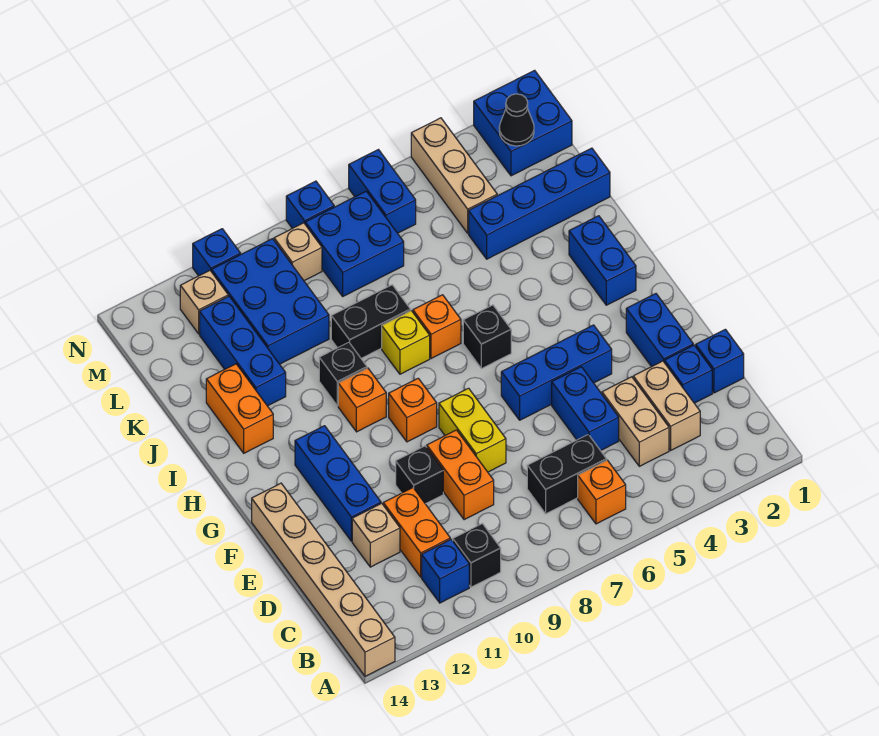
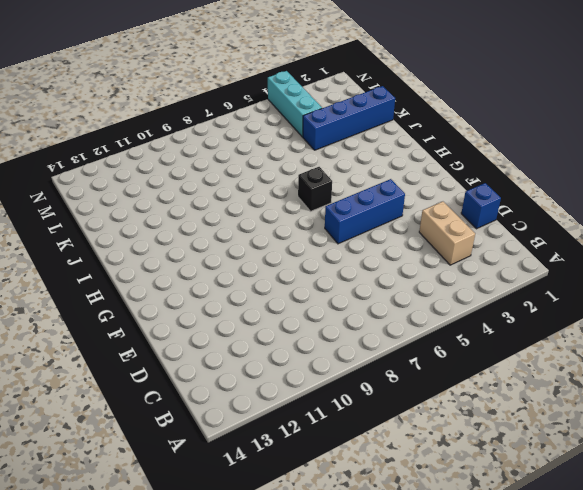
cyan brick L4:N4 level 1 -> tan brick L4:N4 level 1
none -> tan brick A14:F14 level 1
none -> orange brick B6 level 1
none -> black brick B10 level 1
none -> blue brick B11 level 1

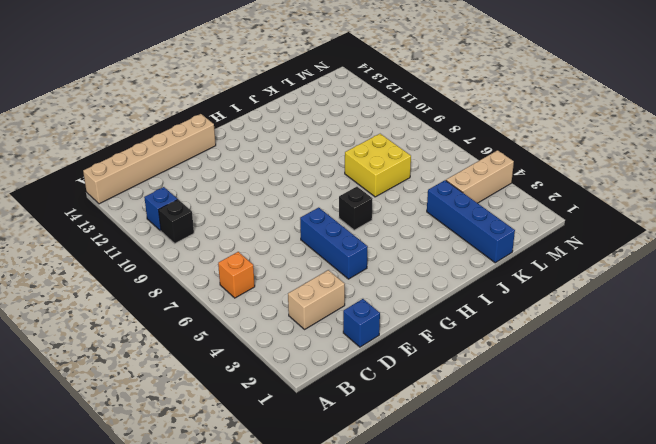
yellow brick J7:K8 level 1 -> black brick J8:J9 level 1
none -> tan brick C4:D4 level 1
none -> black brick C6:C7 level 1
none -> orange brick C11:D11 level 1
none -> blue brick D2 level 1

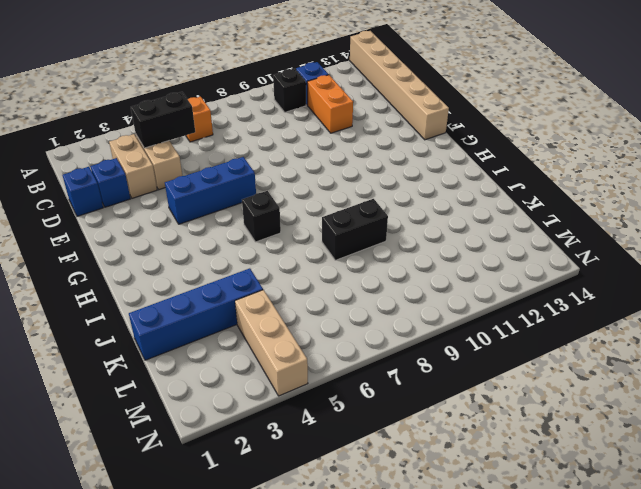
black brick C4:C5 level 2 -> black brick C6:C7 level 1
none -> blue brick D5:E5 level 1
none -> orange brick D9:E9 level 1
none -> tan brick D12 level 1
none -> blue brick E2:F2 level 1

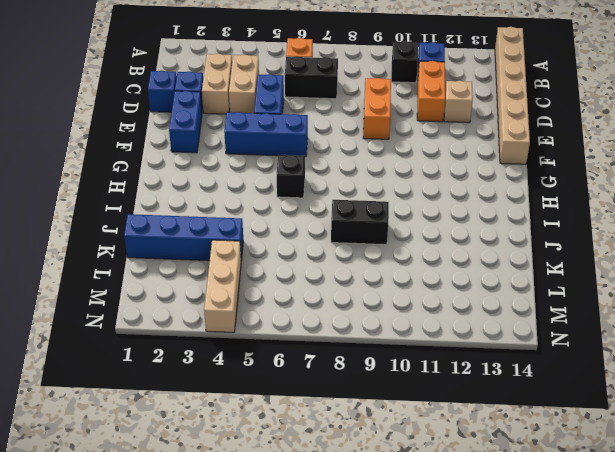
none -> yellow brick E8:F8 level 1
none -> black brick E10 level 1
none -> blue brick E12:G12 level 1
none -> orange brick G9 level 1

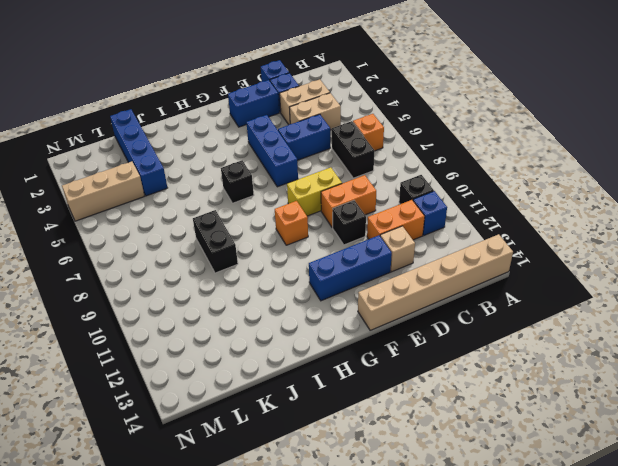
none -> blue brick H2:I2 level 1
none -> orange brick H10 level 1
none -> orange brick I7 level 1
none -> yellow brick I8 level 1

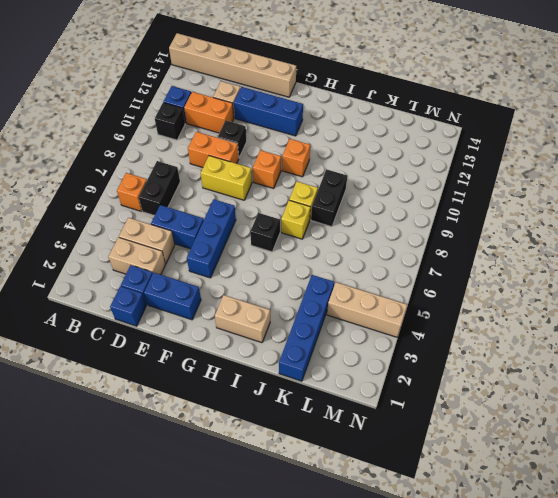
tan brick H2:I2 level 1 -> blue brick H2:I2 level 1
yellow brick I7 level 1 -> orange brick I7 level 1
none -> black brick I10 level 1
none -> orange brick I13:J13 level 1
none -> blue brick J12:L12 level 1
none -> blue brick K10:M11 level 1

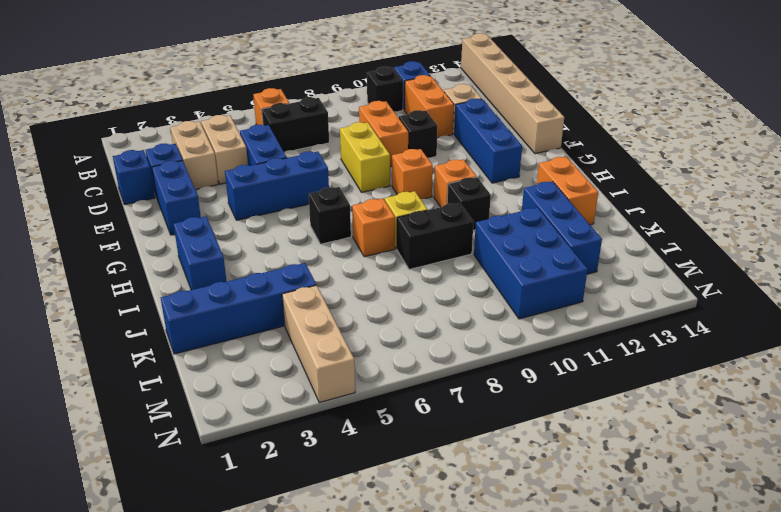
none -> blue brick L7:M8 level 1
none -> blue brick M1:N2 level 1
none -> blue brick M6:N6 level 1
none -> tan brick M9 level 1

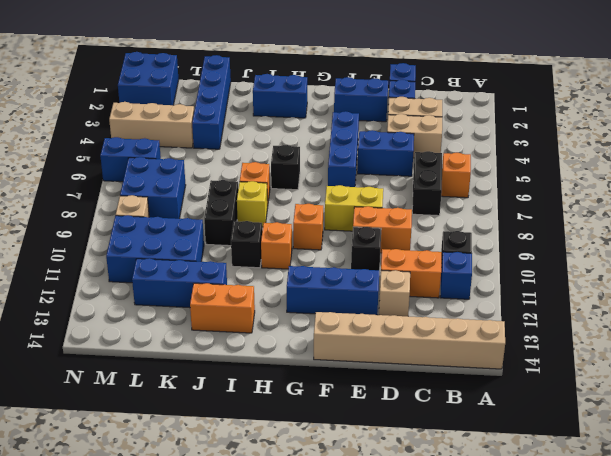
none -> tan brick M12 level 1
none -> blue brick N8 level 1
none -> blue brick N11 level 1
none -> black cone M2 level 2

